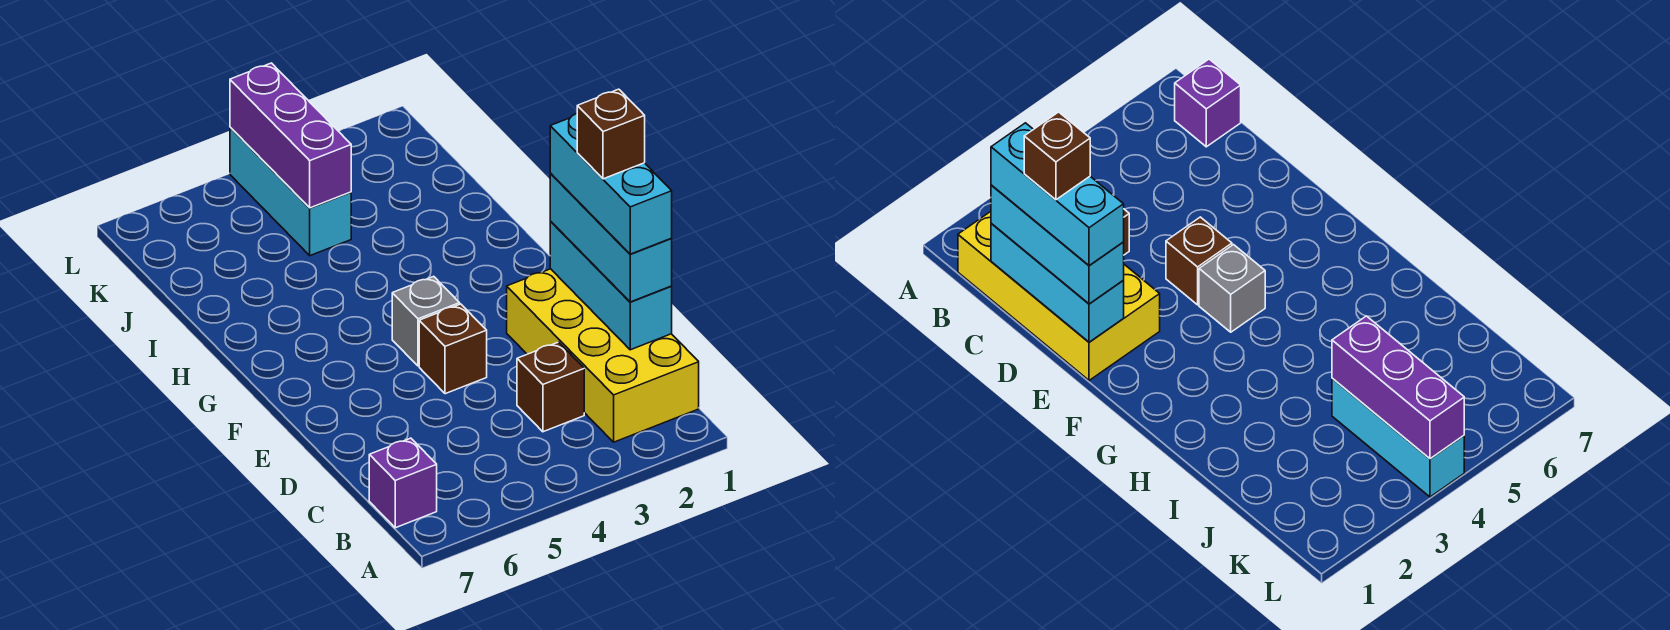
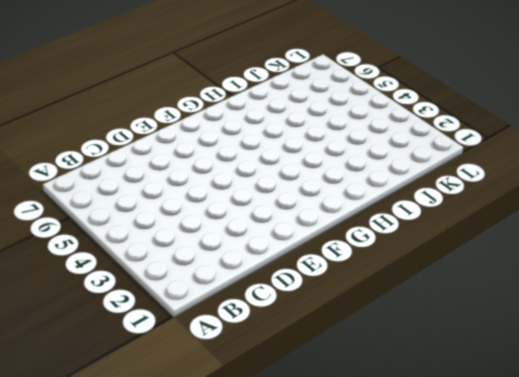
none -> yellow brick B1:E2 level 1
none -> purple brick B7 level 1

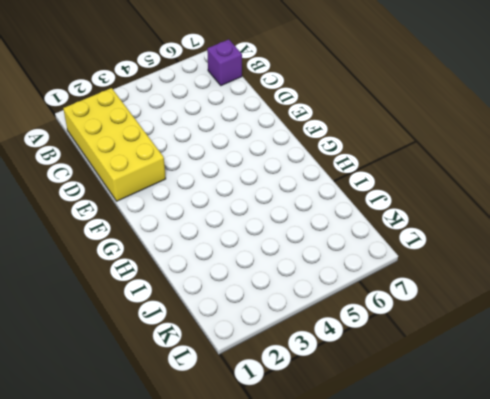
none -> brown brick C3 level 1
none -> brown brick E4 level 1

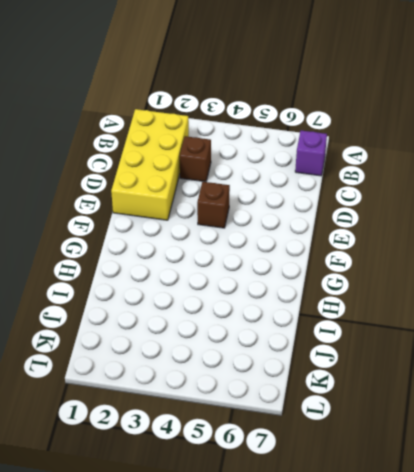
none -> grey brick F4 level 1
none -> cyan brick J4:L4 level 1

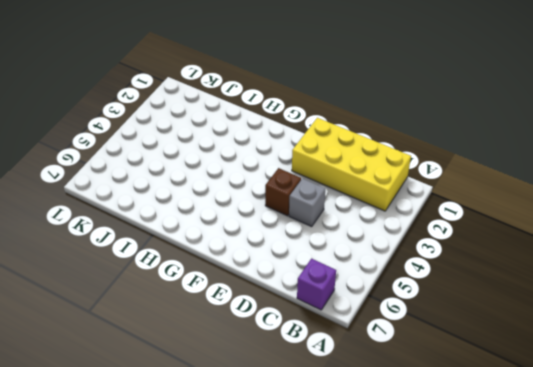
grey brick D4 level 1 -> grey brick F4 level 1
none -> brown brick C3 level 1
none -> cyan brick J4:L4 level 1

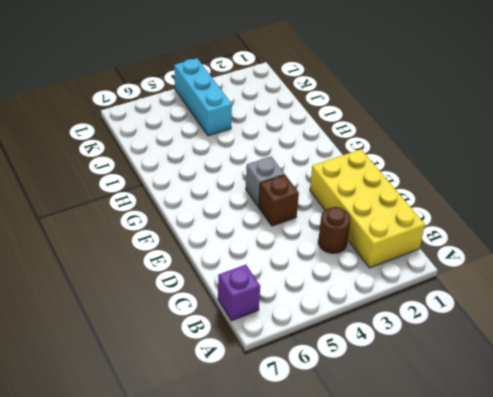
brown round brick C3 level 1 -> brown brick C3 level 1
none -> cyan brick C1:E1 level 2
none -> purple brick J4:L4 level 2

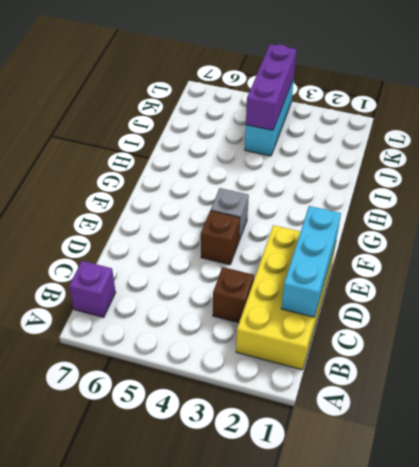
none -> cyan brick C1:E1 level 3
none -> cyan brick C1:E1 level 4

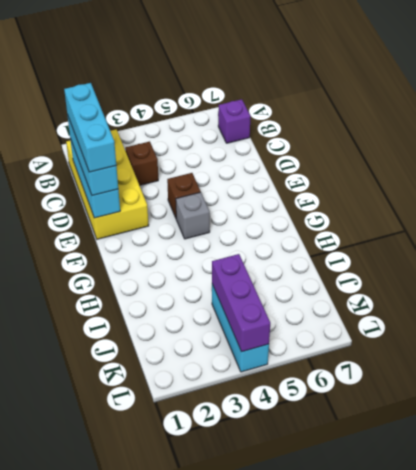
none -> brown brick D1 level 5

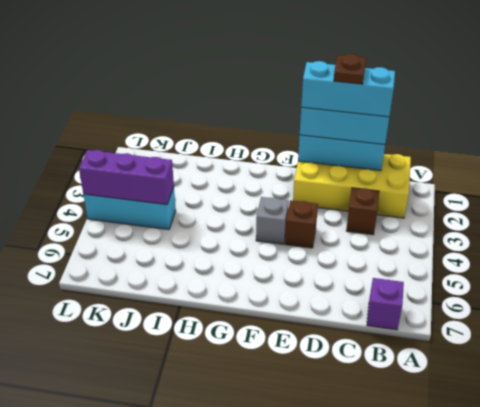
brown plate D1 level 5 -> brown brick D1 level 5

